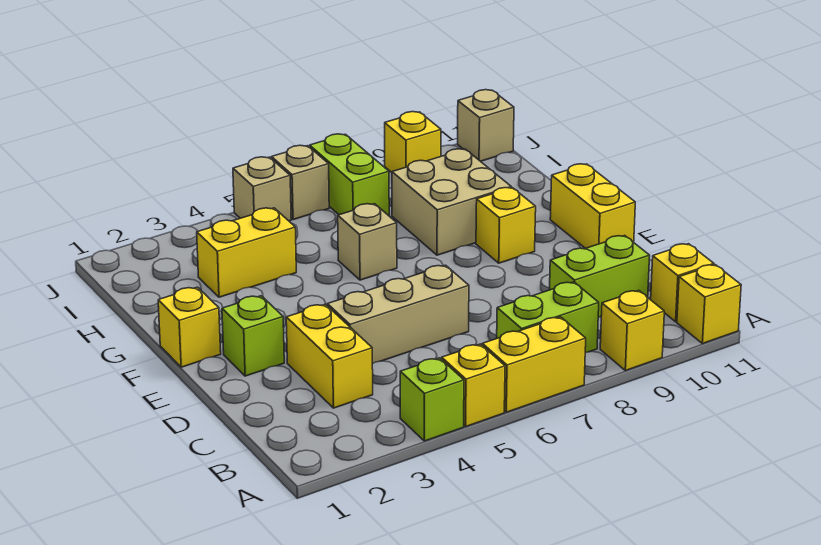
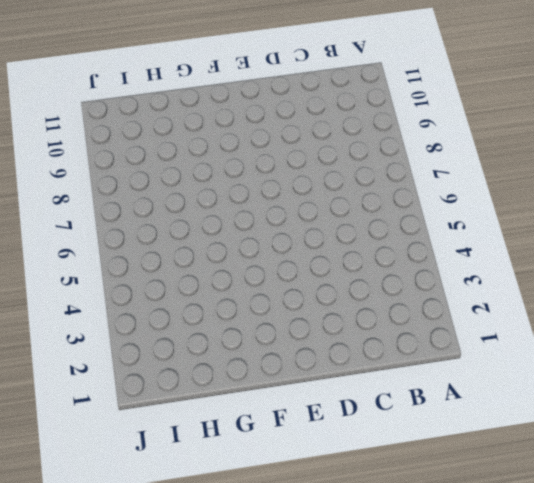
none -> lime brick A4 level 1
none -> yellow brick A5 level 1
none -> yellow brick A6:A7 level 1

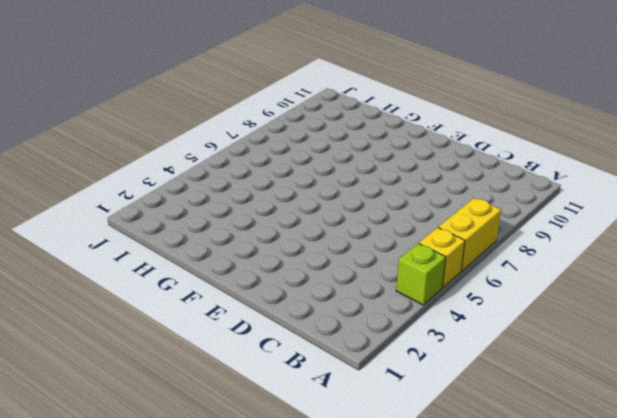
none -> yellow brick A9 level 1
none -> yellow brick A11 level 1
none -> lime brick B7:B8 level 1

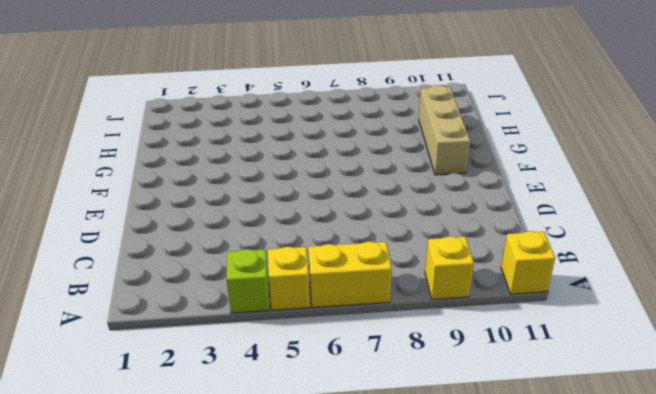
tan brick F10:H10 level 1 -> tan brick D4:D6 level 1
none -> lime brick B7:B8 level 1
none -> yellow brick B11 level 1
none -> yellow brick C3:D3 level 1

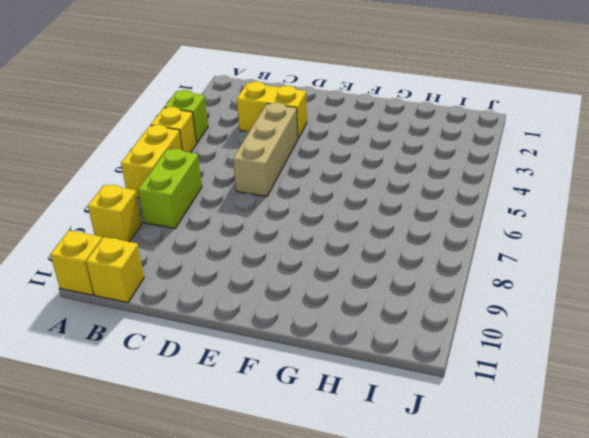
none -> lime brick C9:C10 level 1
none -> lime brick E2 level 1
none -> yellow brick E11:F11 level 1

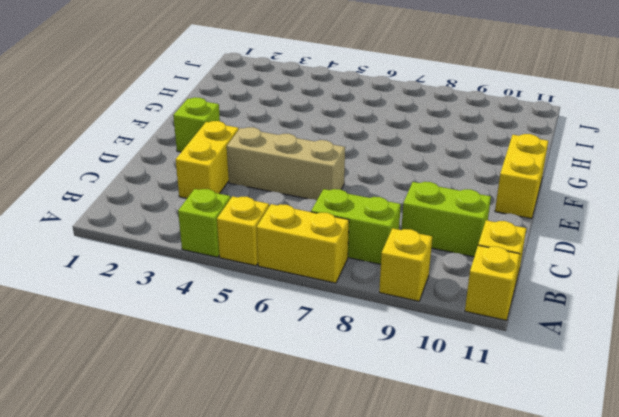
none -> yellow brick F1 level 1
none -> yellow brick F9 level 1
none -> tan brick G6 level 1

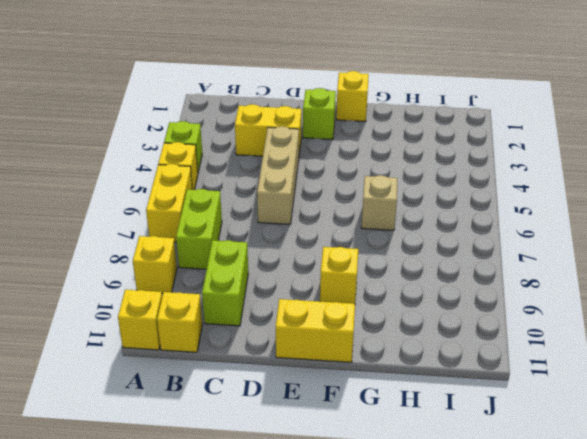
none -> tan brick G8:H9 level 1
none -> yellow brick H3:H4 level 1
none -> lime brick I7:J7 level 1

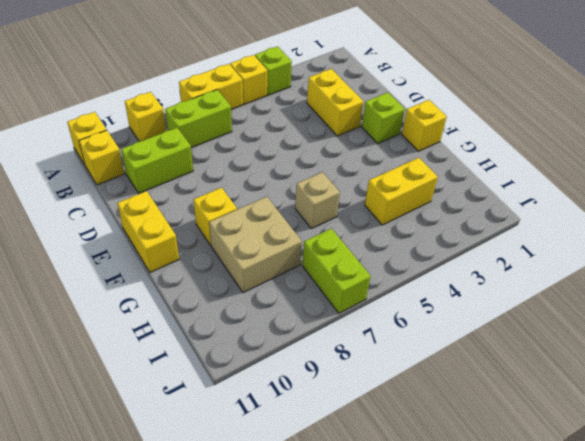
none -> tan brick D4:D6 level 1
none -> tan brick J5 level 1
none -> tan brick J6 level 1

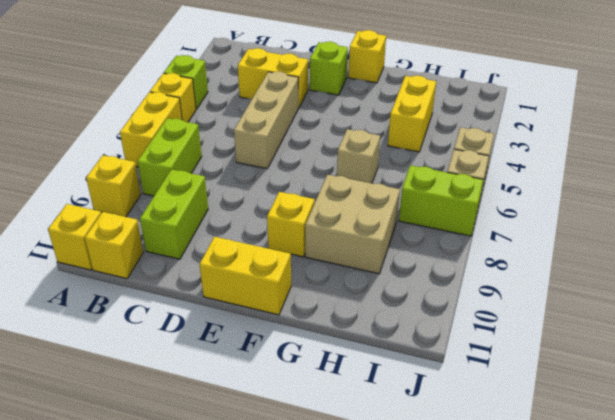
none -> yellow brick J9 level 1
none -> tan brick J11 level 1

